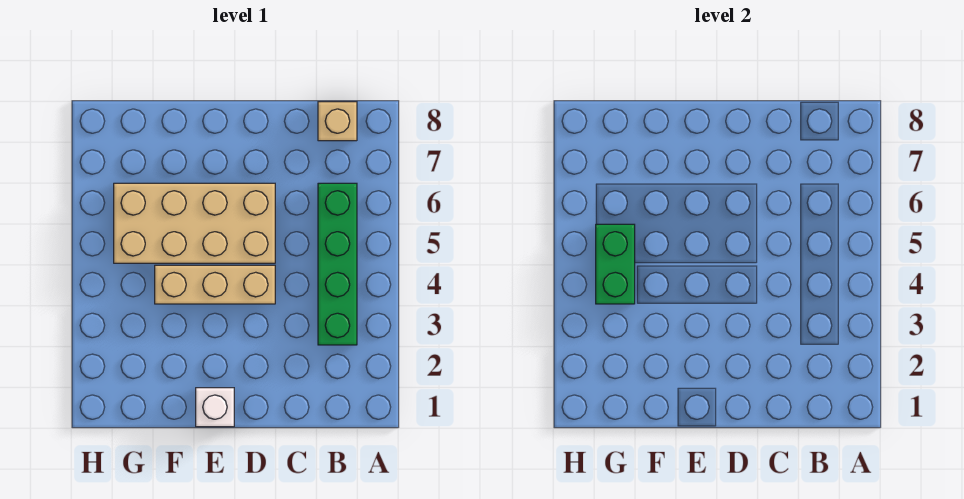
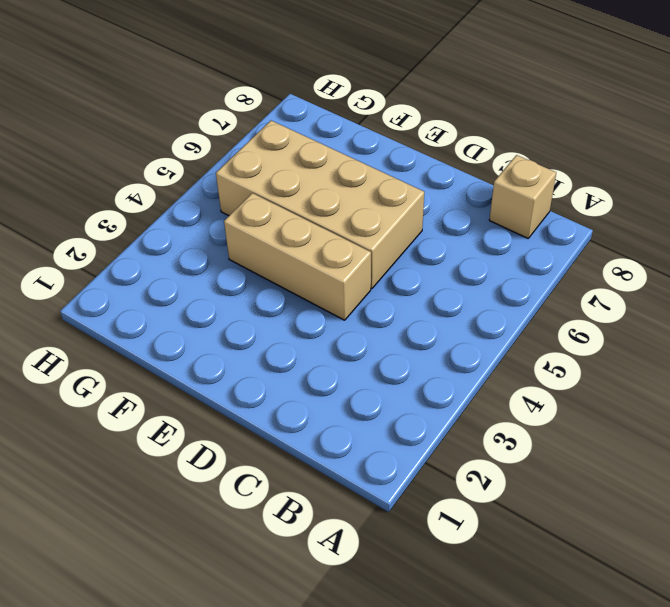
none -> green brick B3:B6 level 1
none -> white brick E1 level 1

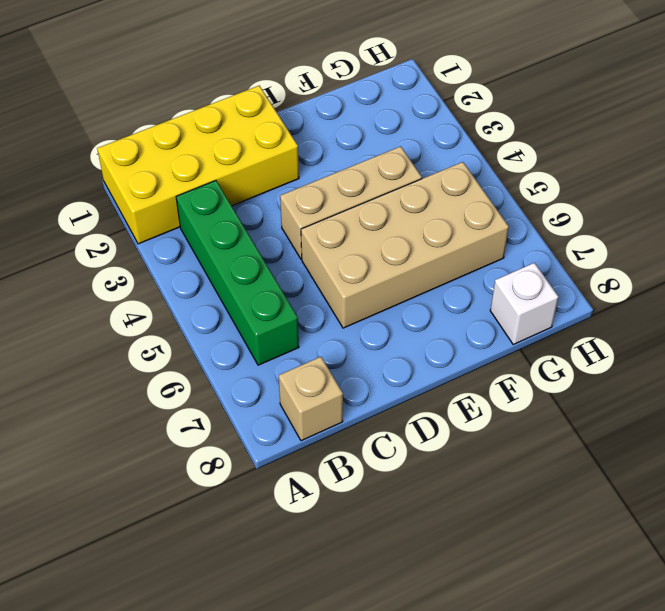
yellow brick A1:D2 level 1 -> none
white brick G8 level 1 -> white brick E1 level 1
none -> green brick G4:G5 level 2

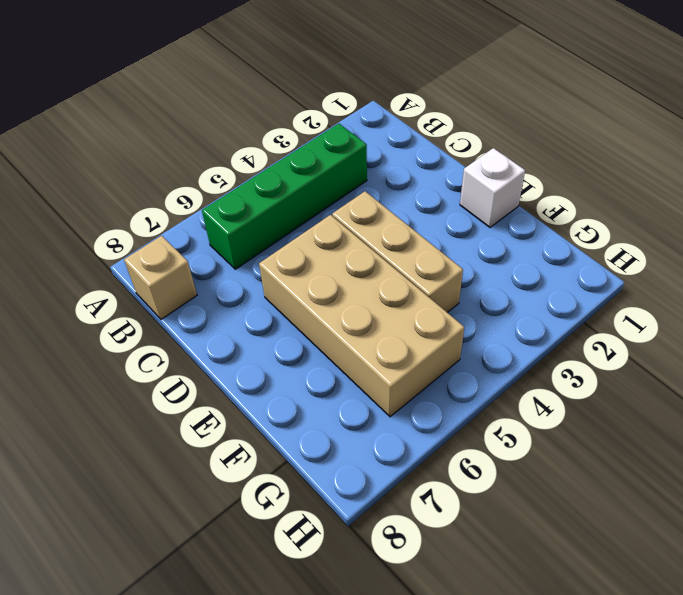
none -> green brick G4:G5 level 2

